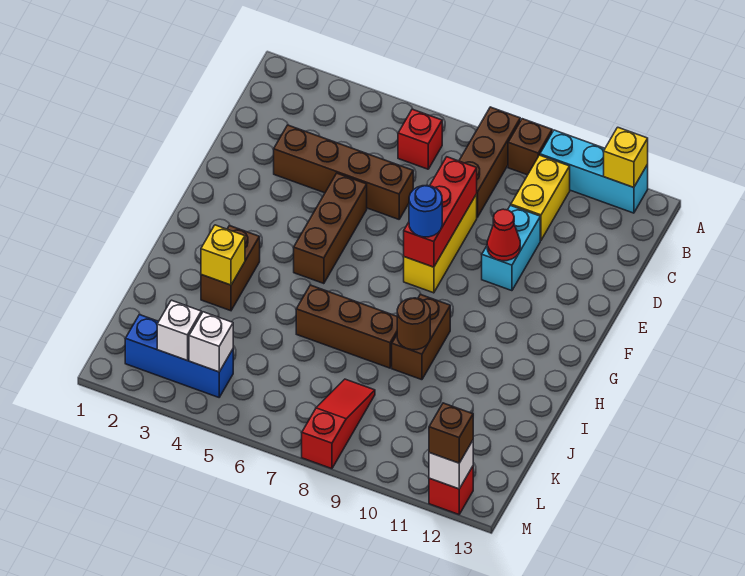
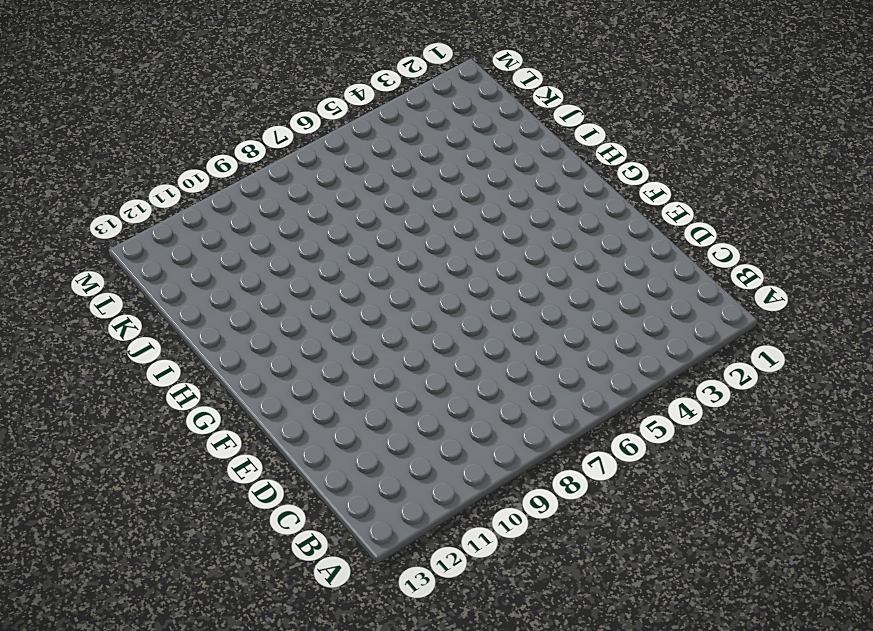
none -> brown brick A8:C8 level 1
none -> brown brick A9 level 1
none -> cyan brick A10:A12 level 1

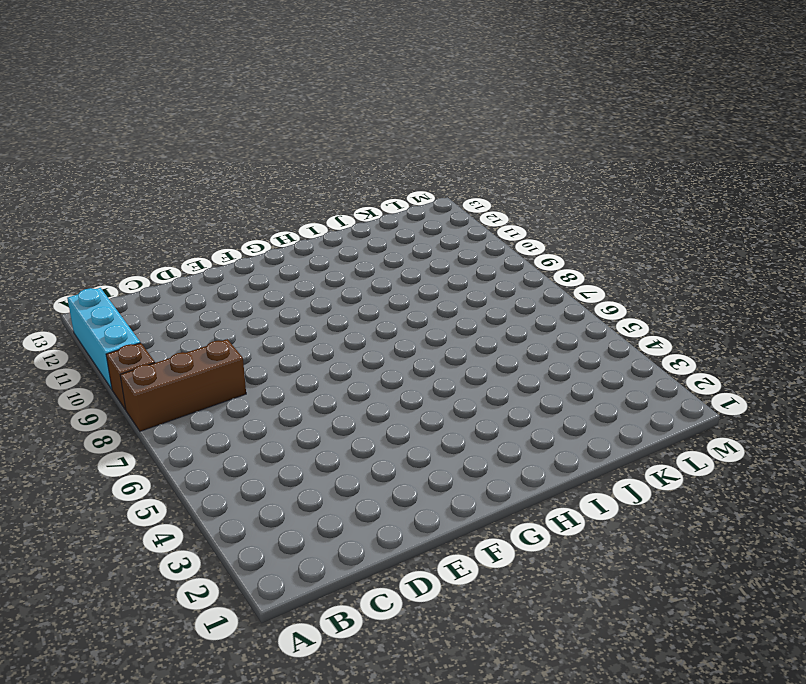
none -> red brick B6 level 1
none -> yellow brick B10:C10 level 1
none -> brown brick D3:D6 level 1

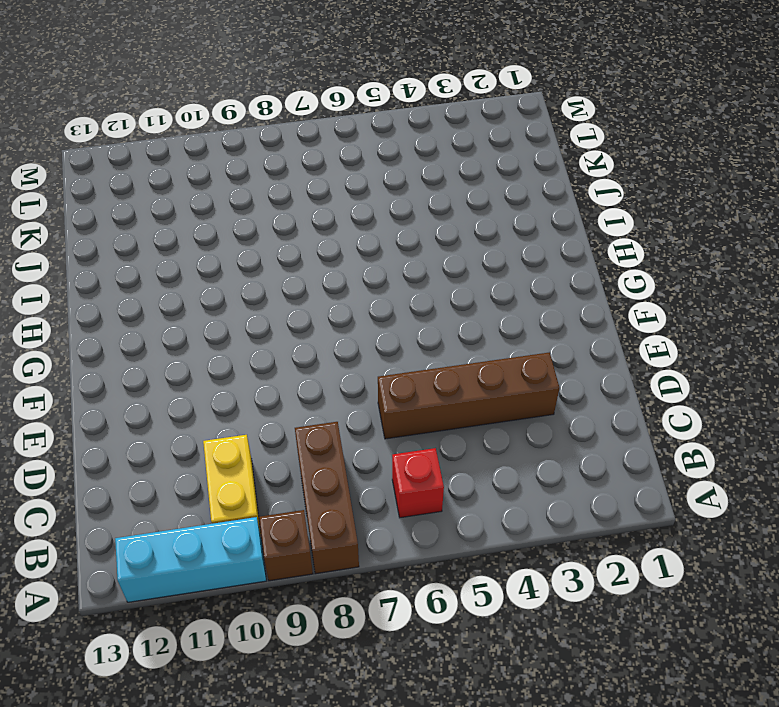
none -> yellow brick D8:F8 level 1
none -> cyan brick D10:E10 level 1
none -> brown brick E5:G5 level 1

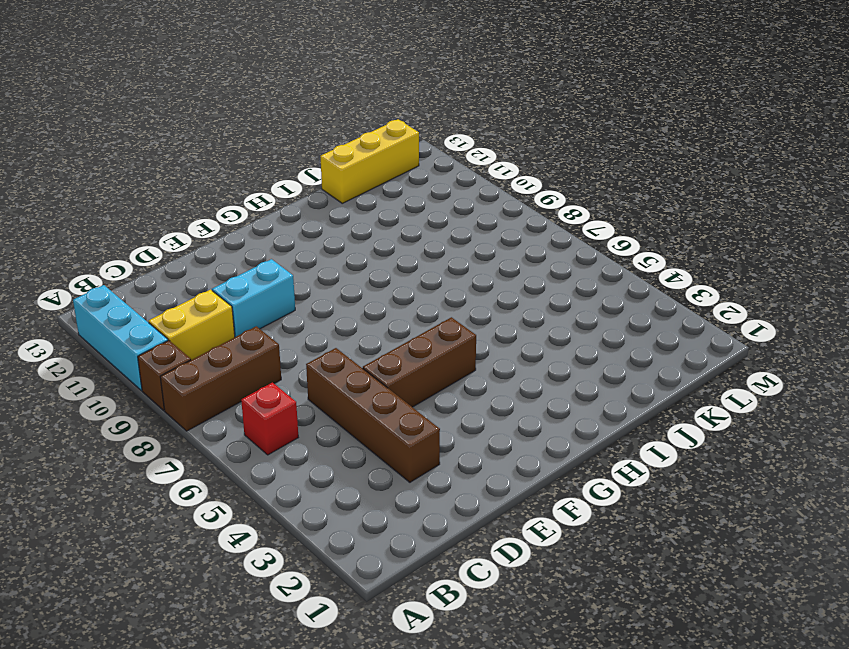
yellow brick J13:L13 level 1 -> yellow brick D8:F8 level 1
none -> brown brick H3:I3 level 1
none -> brown brick H9:I9 level 1
none -> brown brick I6:I8 level 1

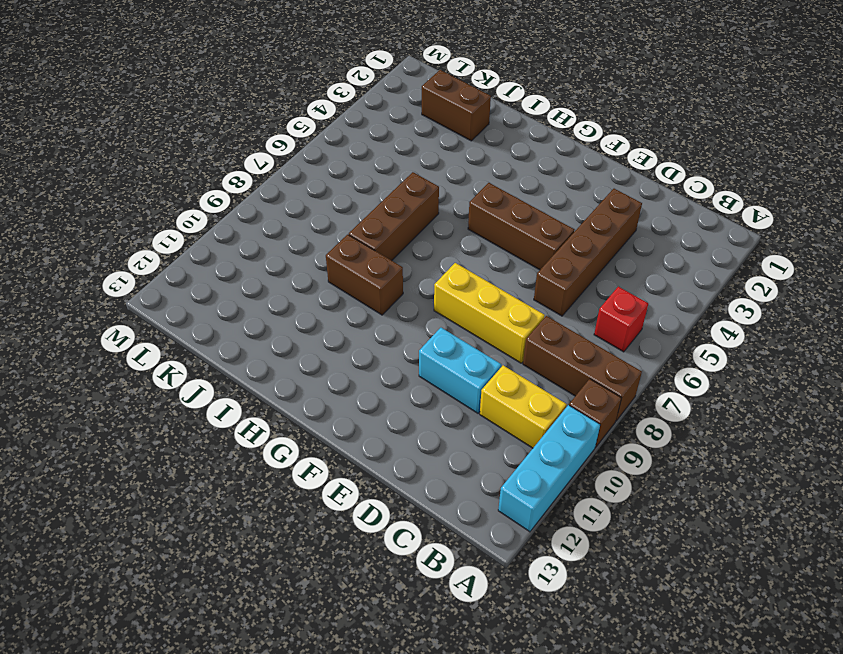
brown brick J2:K2 level 1 -> brown brick H3:I3 level 1
none -> red slope K8:M8 level 1 top M
none -> blue brick L2:L4 level 1
none -> red brick M12 level 1

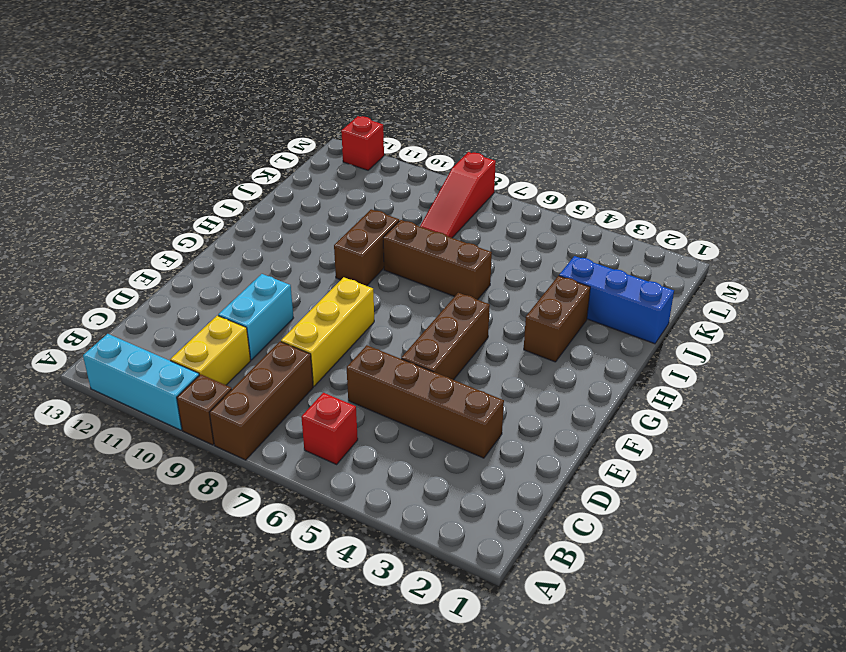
blue brick J1:J3 level 1 -> blue brick L2:L4 level 1
none -> yellow brick A12 level 2
none -> red brick D8:F8 level 2
none -> red cone E10 level 2

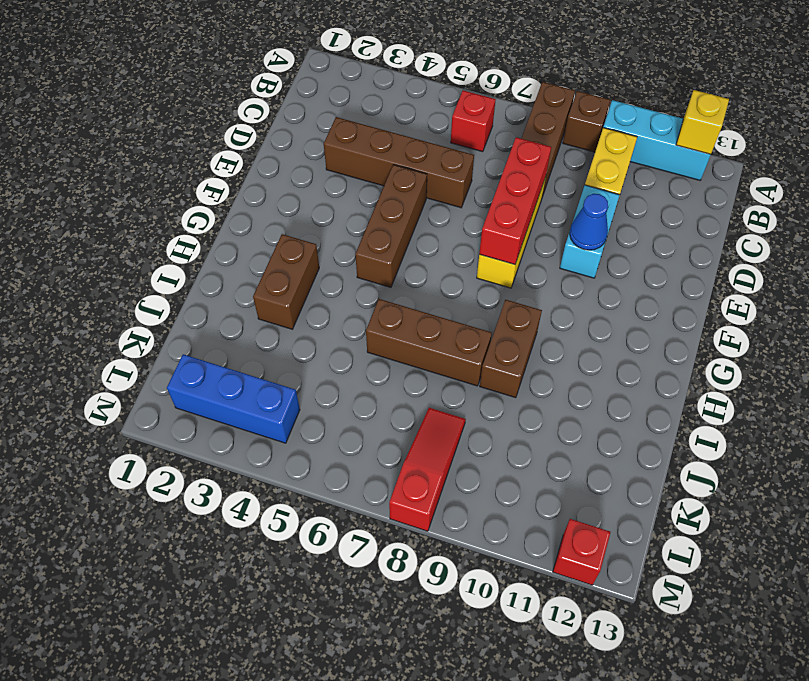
blue cone E10 level 2 -> red cone E10 level 2
none -> yellow brick I3 level 2
none -> brown round brick I9 level 2
none -> white brick L3 level 2

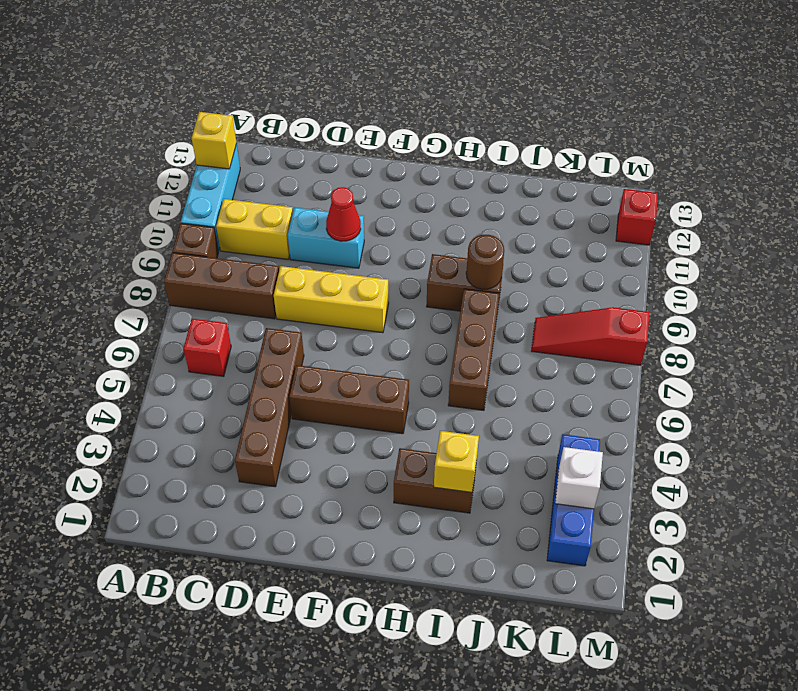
none -> red brick D8:F8 level 2
none -> white brick L4 level 2
none -> white brick M12 level 2

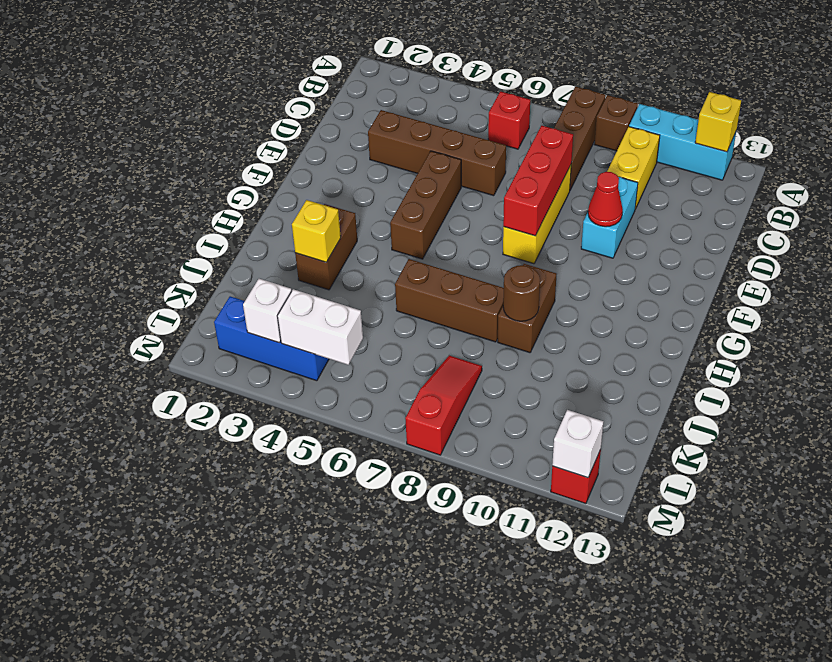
white brick L4:L5 level 2 -> white brick L4 level 2
none -> blue round brick F8 level 3
none -> brown brick M12 level 3

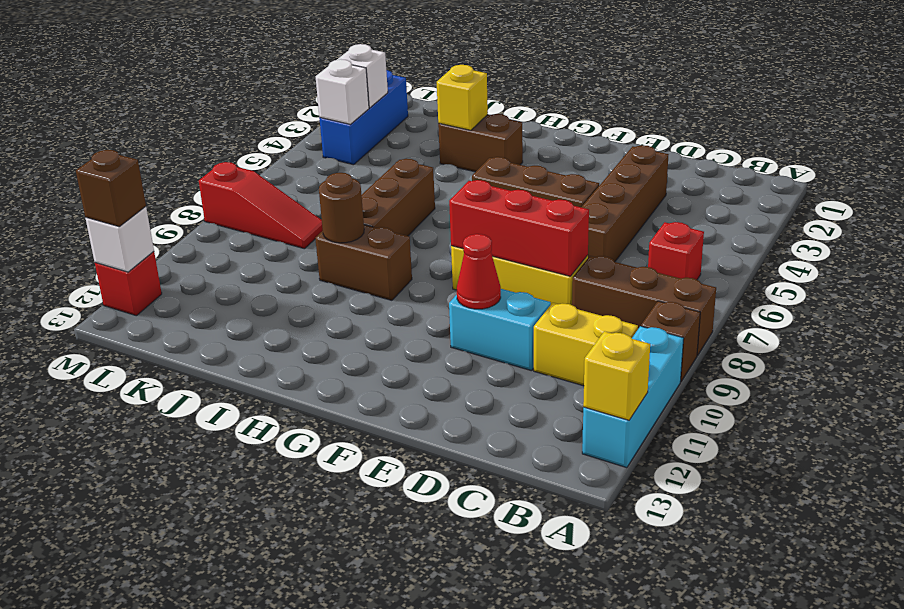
none -> blue round brick F8 level 3

